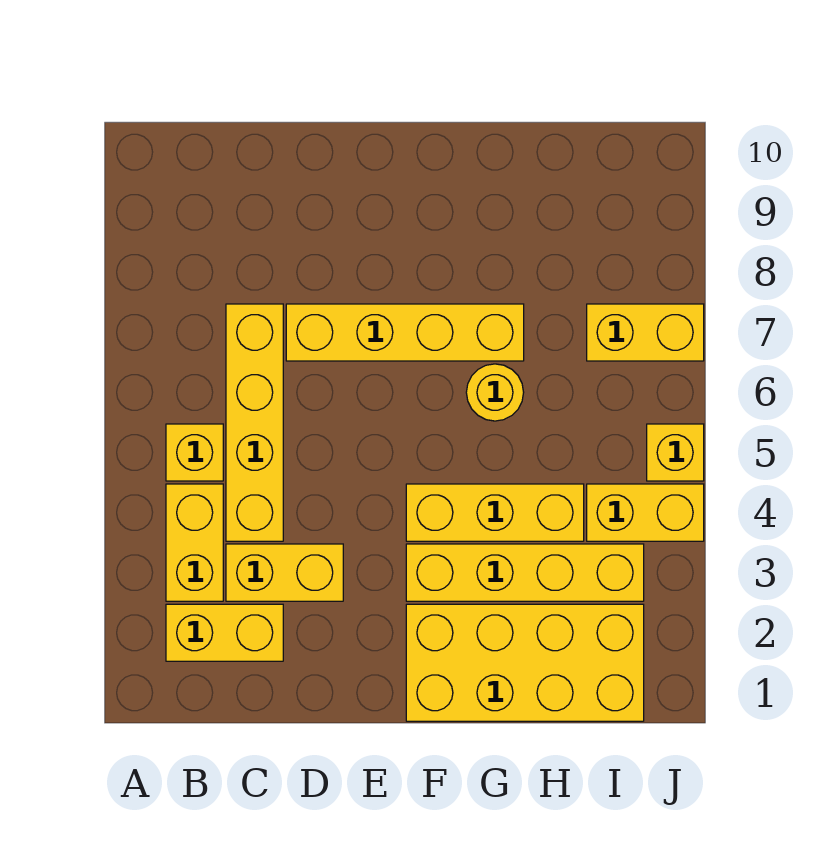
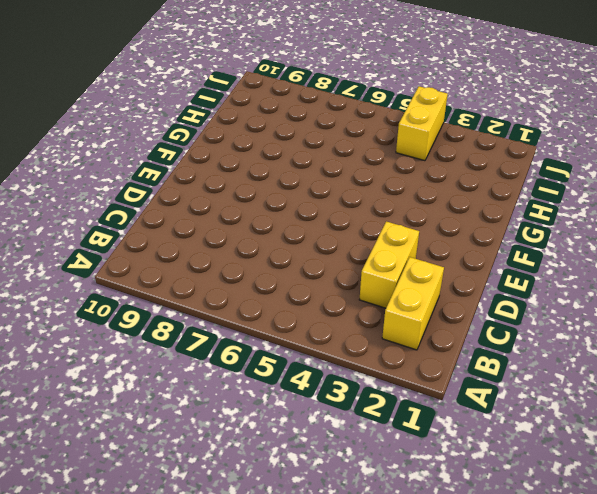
none -> yellow brick B3:B4 level 1
none -> yellow brick B5 level 1
none -> yellow brick C4:C7 level 1

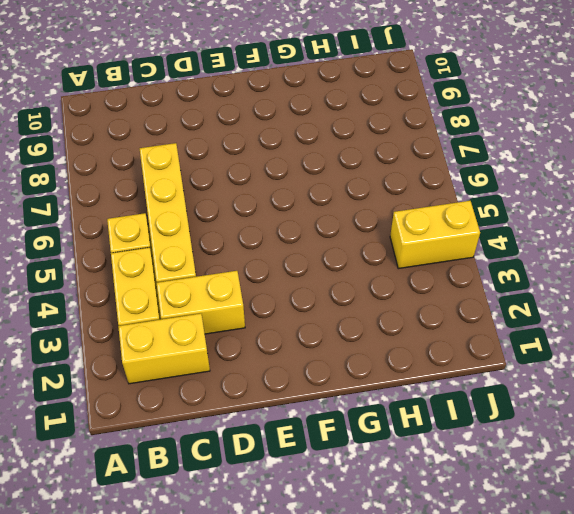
none -> yellow brick D7:G7 level 1
none -> yellow brick F1:I2 level 1
none -> yellow brick F3:I3 level 1

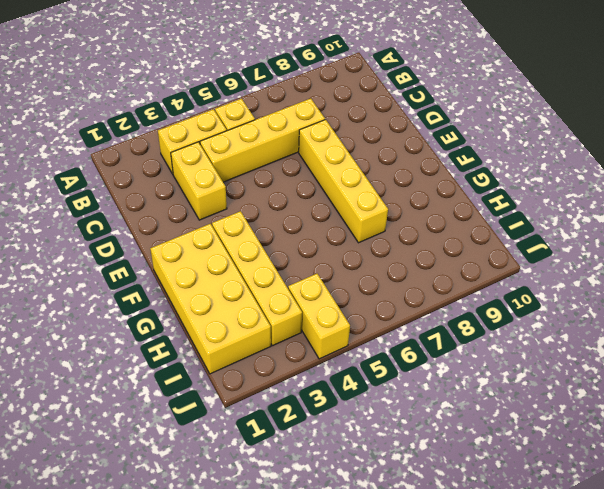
none -> yellow brick B2:C2 level 1
none -> yellow brick F4:H4 level 1
none -> yellow round brick G6 level 1

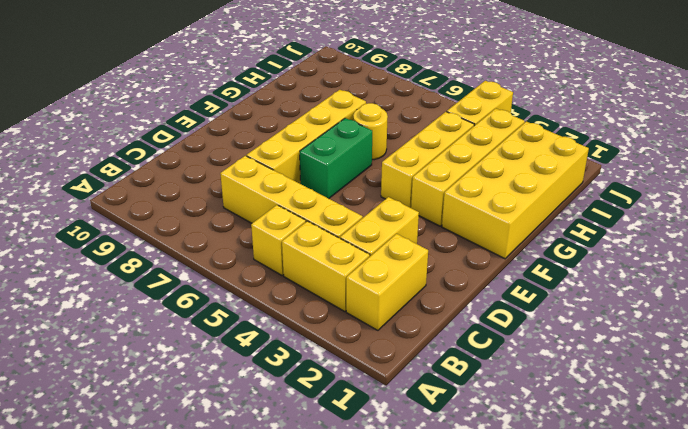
green brick E6:F6 level 1 -> none
none -> yellow brick I7:J7 level 1
none -> yellow brick J5 level 1

